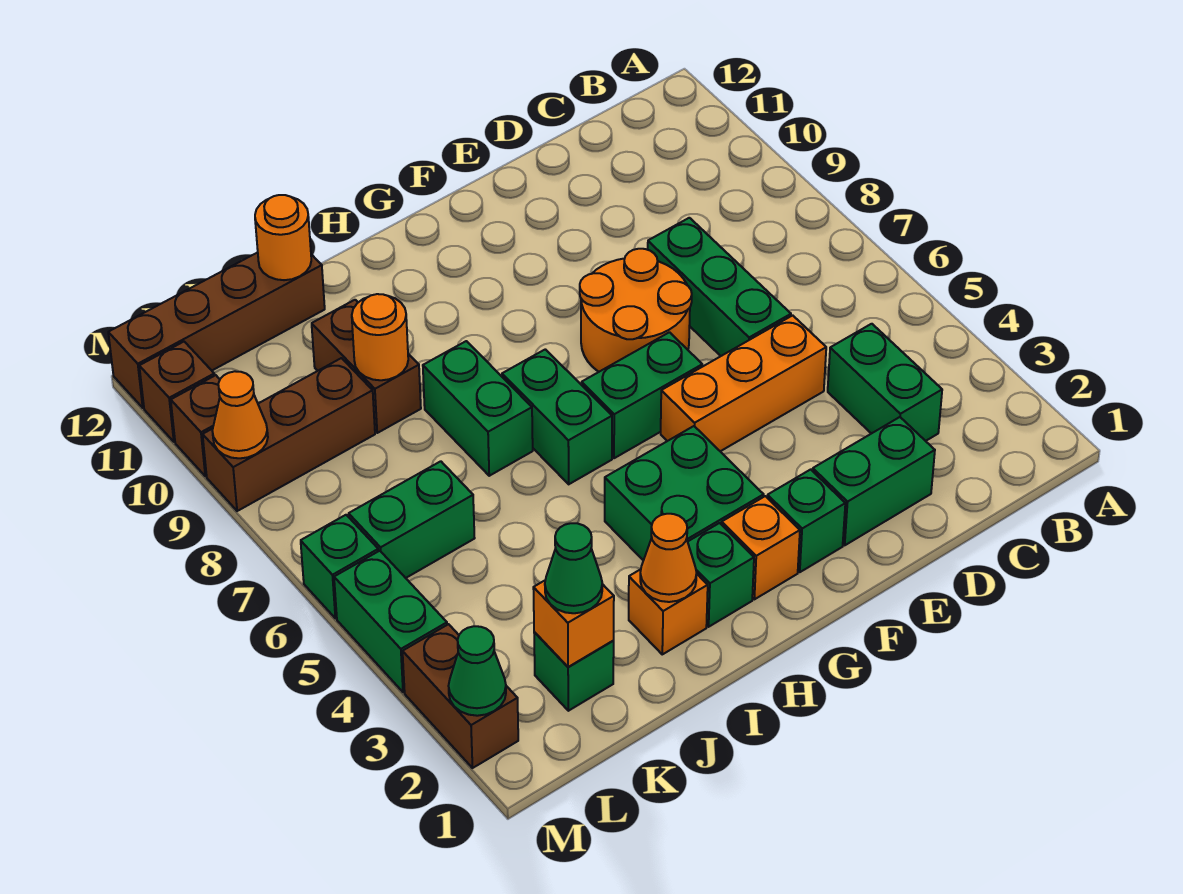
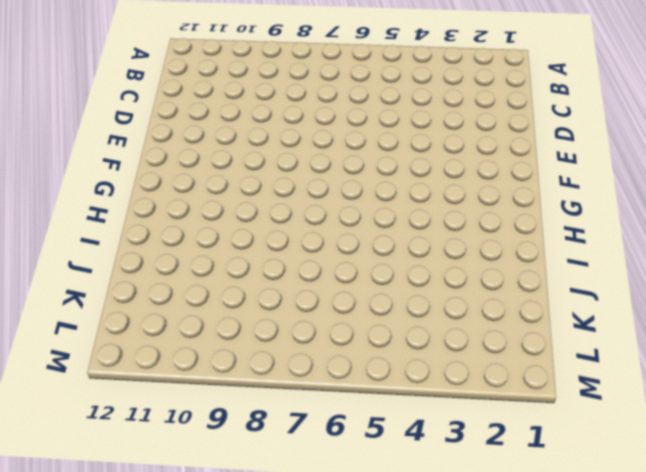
none -> green brick C3:C4 level 1
none -> green brick D2:E2 level 1
none -> orange brick D5:F5 level 1
none -> green brick D6:D8 level 1

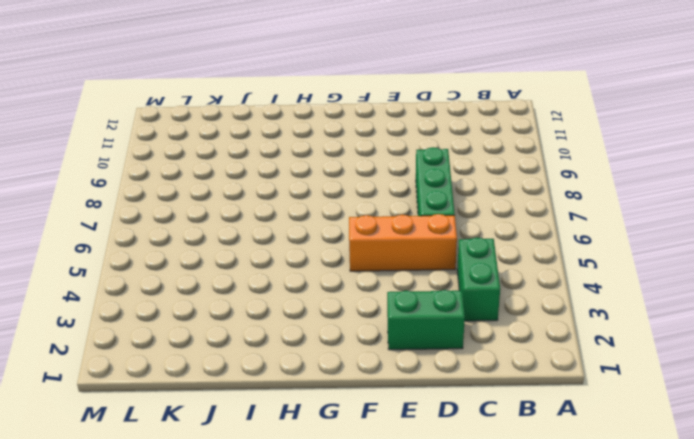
none -> orange round brick E7:F8 level 1
none -> green brick F2 level 1
none -> green brick F6:G6 level 1
none -> orange brick G2 level 1

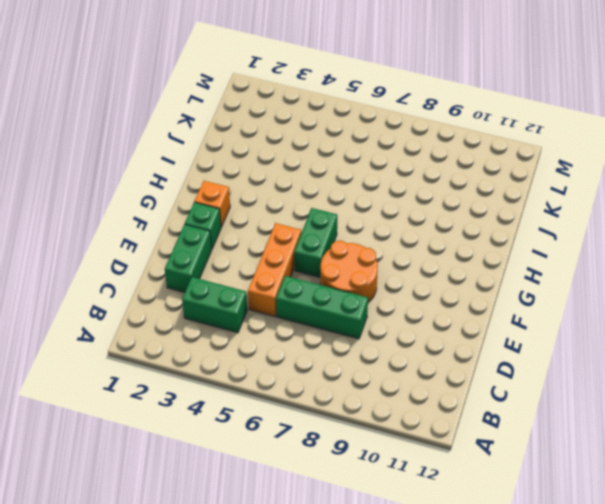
none -> green brick G3:H4 level 1
none -> green brick H2 level 1
none -> green brick H6:H7 level 1
none -> orange brick I2 level 1

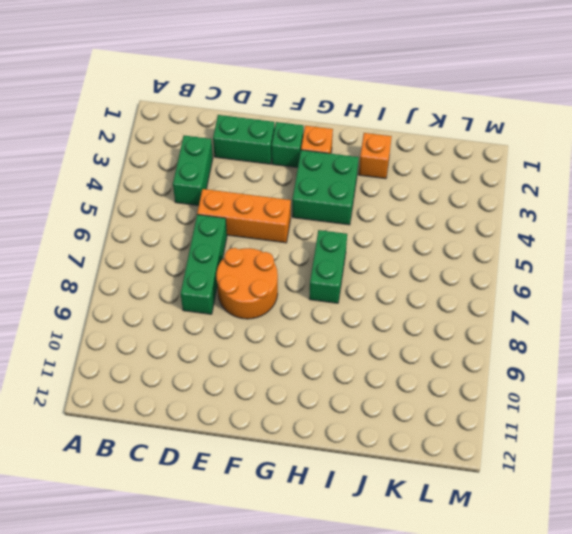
none -> green brick F6:G6 level 1
none -> green brick H2 level 1
none -> green brick I7:I8 level 1
none -> brown brick J9:J10 level 1

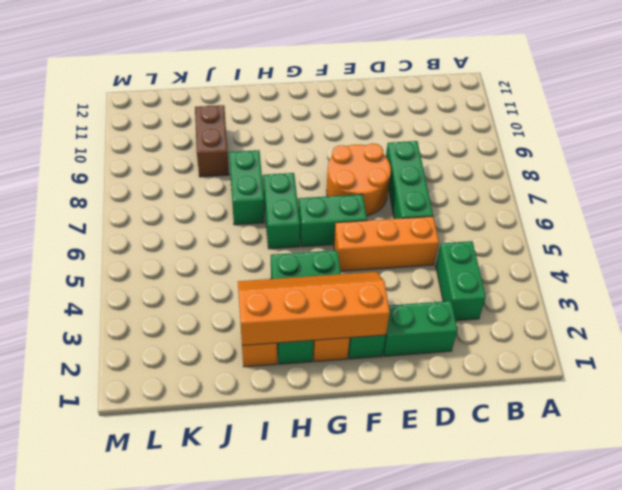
orange slope F2:I3 level 2 top 2 -> orange cone I2 level 2
none -> brown brick J12:M12 level 1
none -> green brick K2 level 1
none -> green brick K6:L6 level 1
none -> brown brick K9:M9 level 1

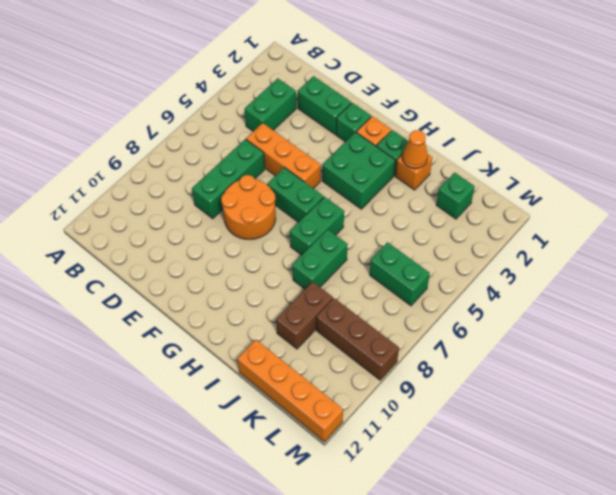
orange brick J12:M12 level 1 -> brown brick J12:M12 level 1
none -> brown brick M2:M3 level 1
none -> green brick M4:M5 level 1
none -> green brick M6 level 1
none -> brown brick M10 level 1

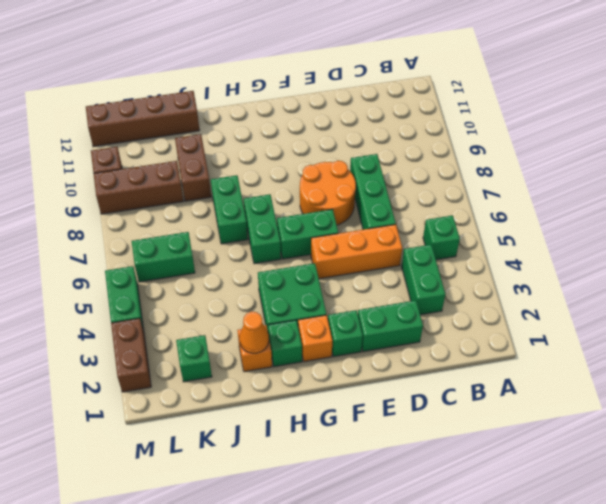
green brick B5 level 1 -> green brick M6 level 1
none -> brown brick M11 level 1
none -> orange round brick J9 level 2
none -> orange round brick J12 level 2
none -> orange brick K2 level 2

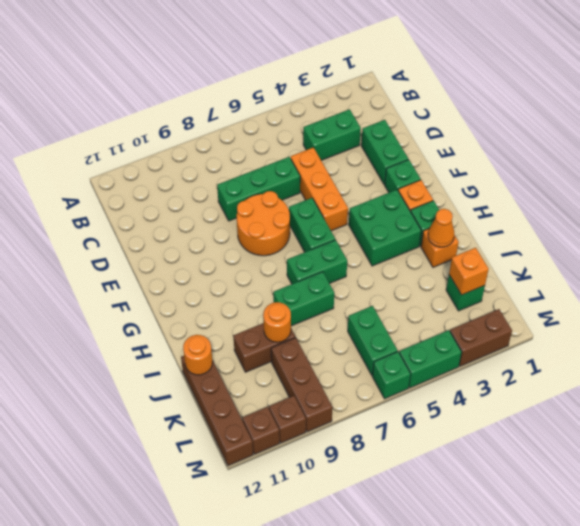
none -> green cone M2 level 2
none -> orange cone M9 level 2
none -> green cone K2 level 3

